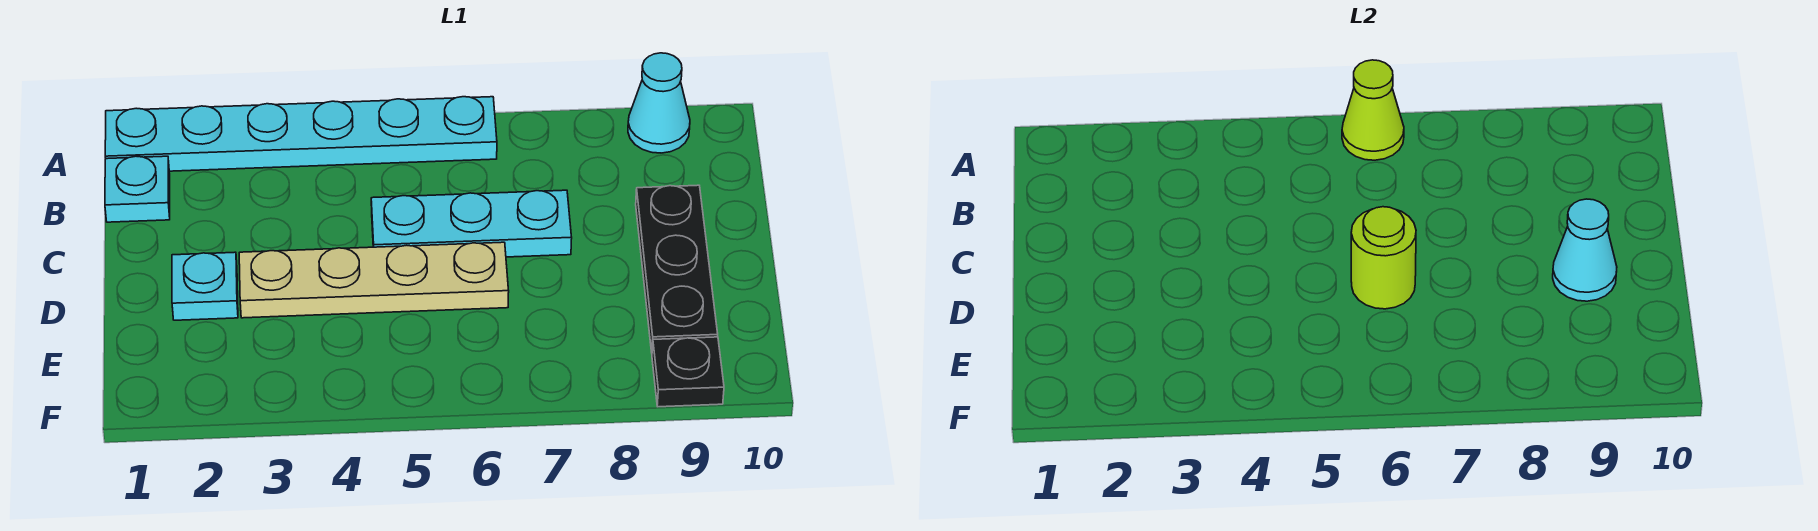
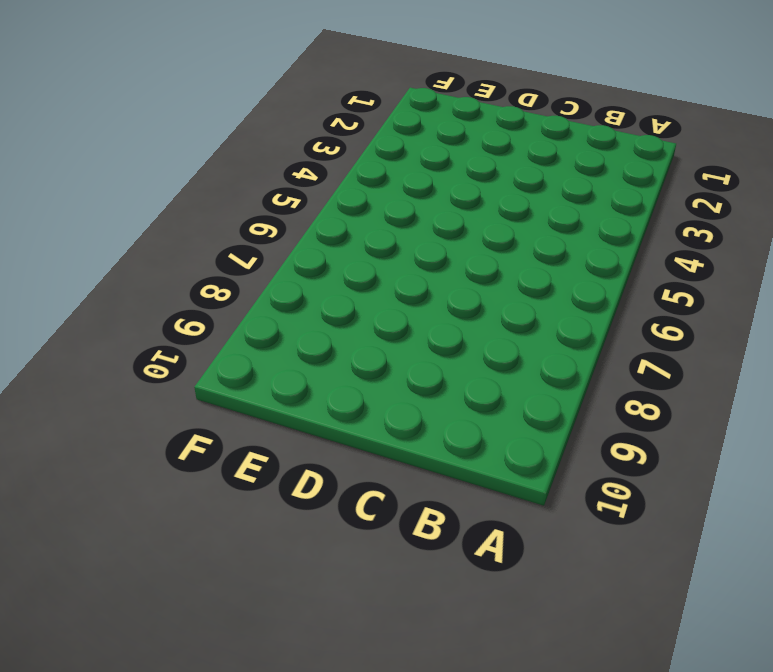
none -> cyan plate A1:A6 level 1
none -> cyan cone A9 level 1

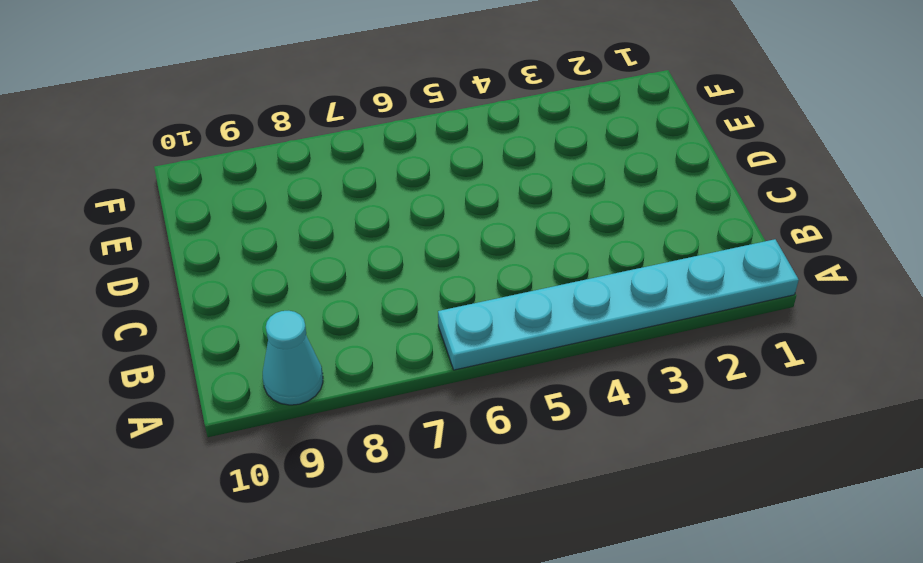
none -> cyan plate B1 level 1
none -> cyan plate C5:C7 level 1

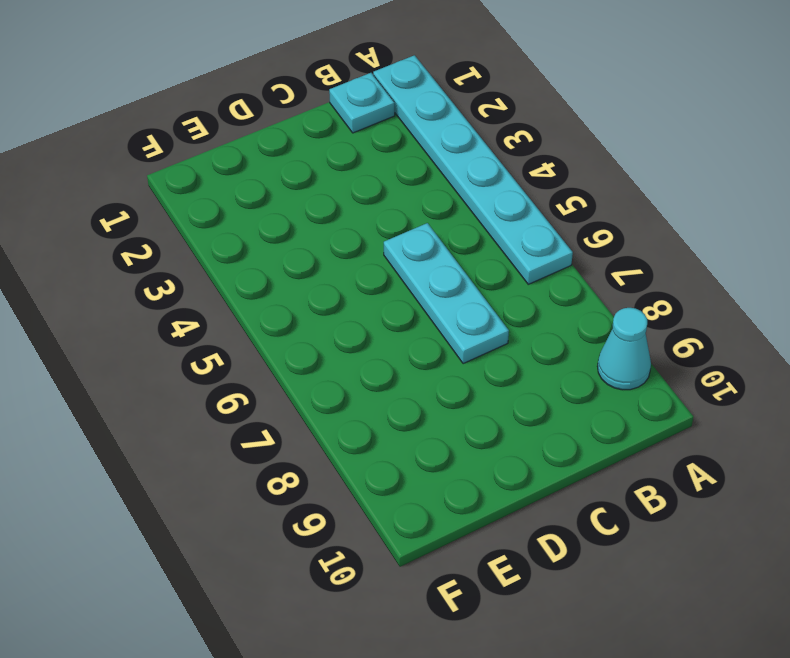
none -> black plate C9:E9 level 1
none -> cyan plate D2 level 1

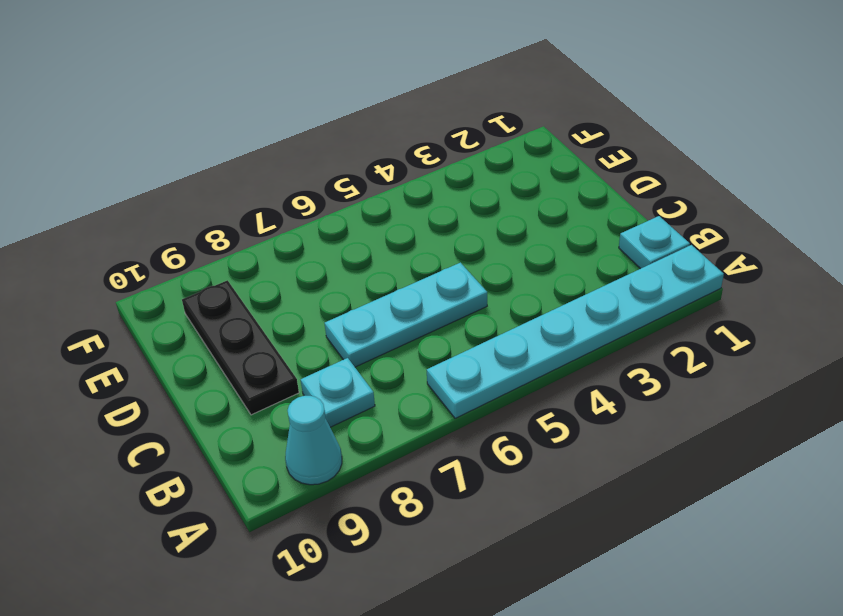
cyan plate B8 level 1 -> cyan plate D2 level 1
none -> tan plate D3:D6 level 1
none -> black plate F9 level 1

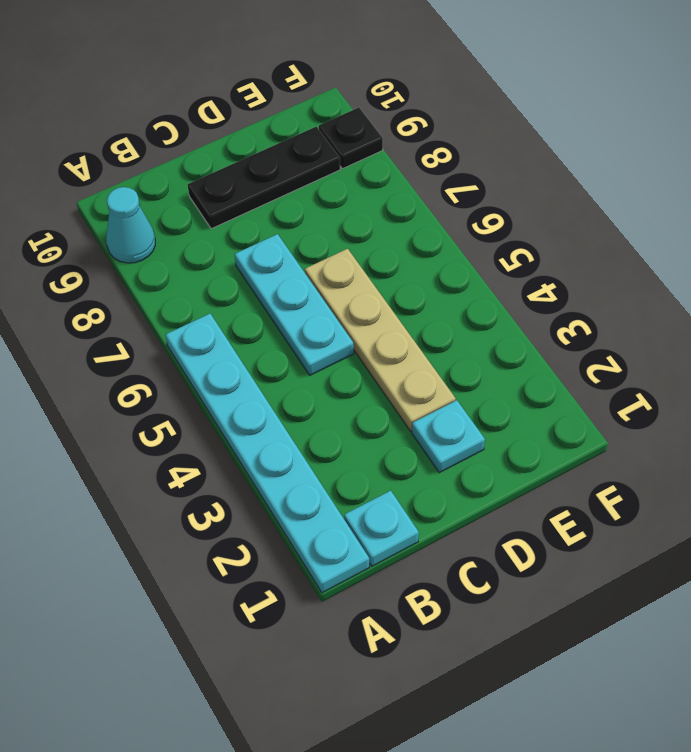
none -> lime cone A6 level 2
none -> lime round brick D6 level 2

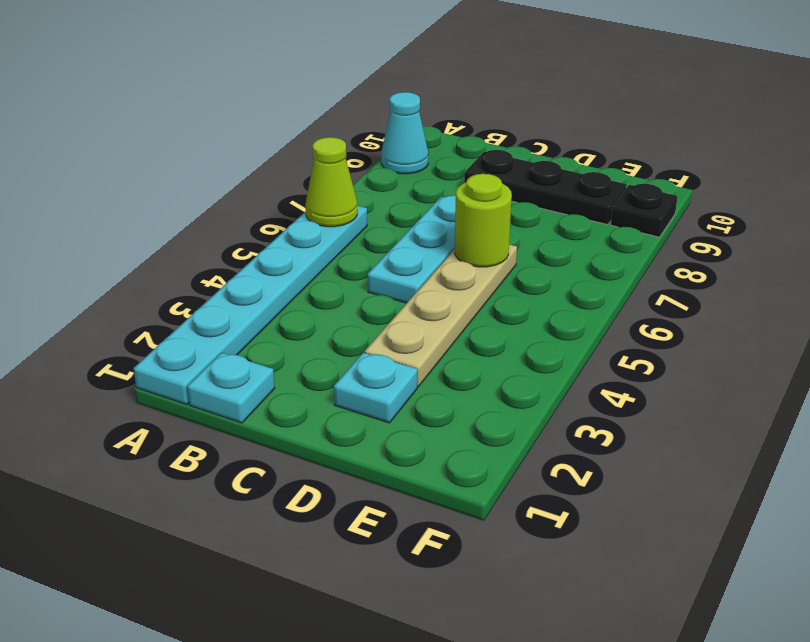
none -> cyan cone D9 level 2

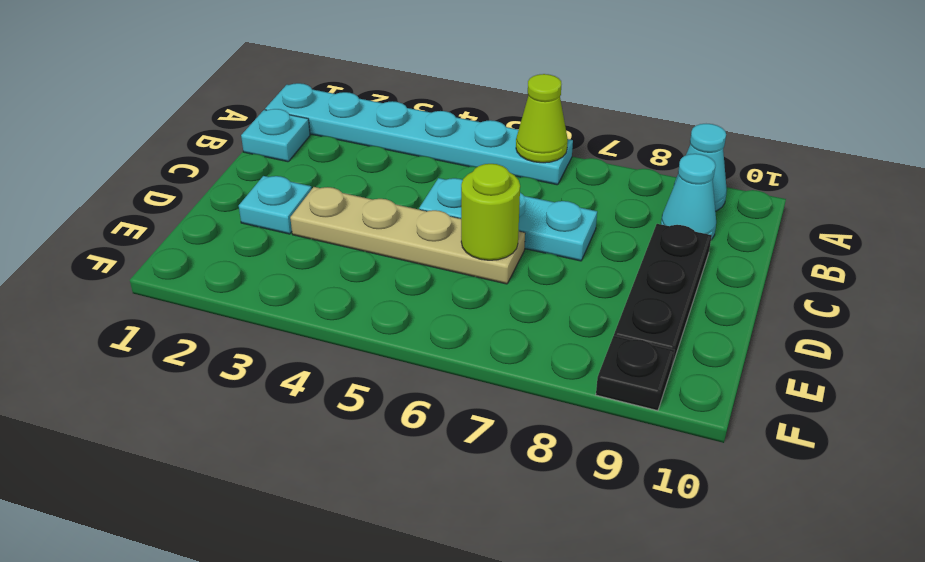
cyan cone B9 level 1 -> cyan cone D9 level 2

